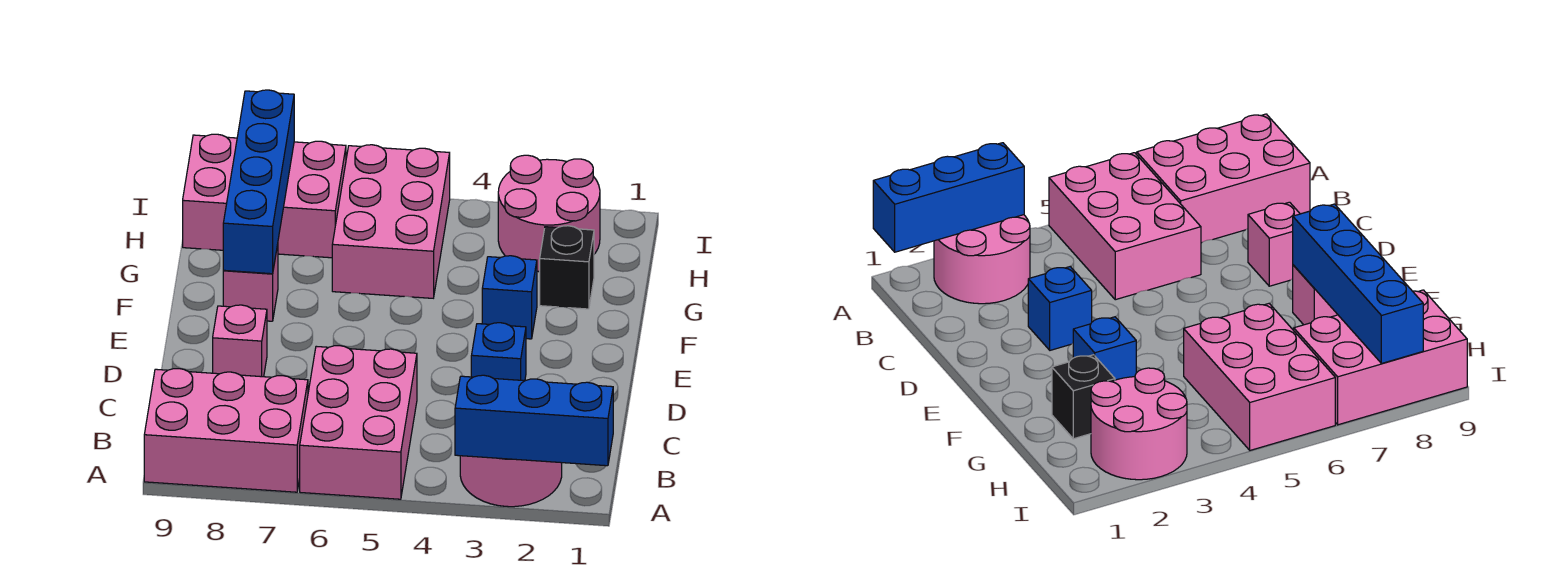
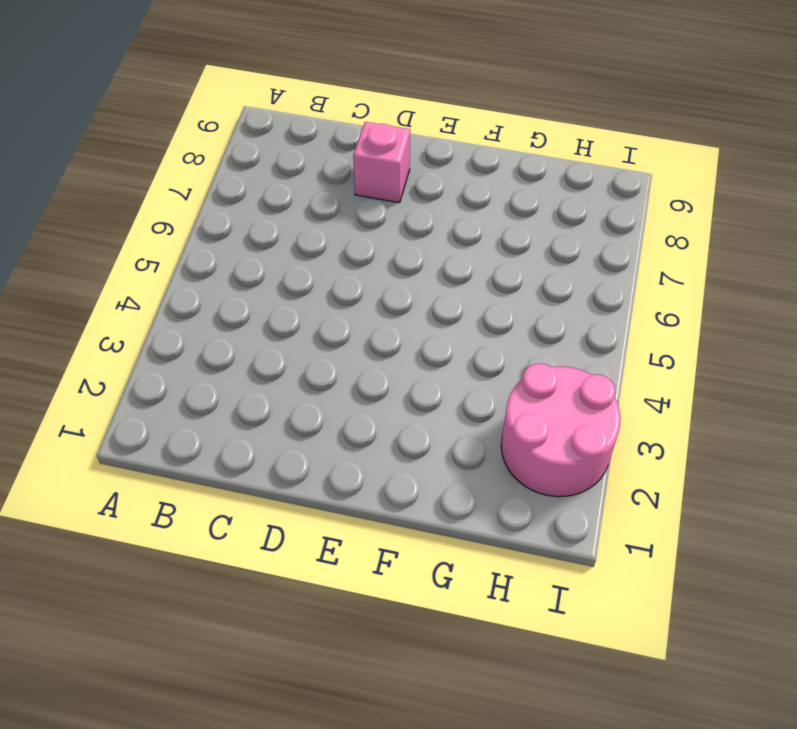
none -> pink round brick A2:B3 level 1
none -> pink brick A5:C6 level 1
none -> pink brick A7:B9 level 1

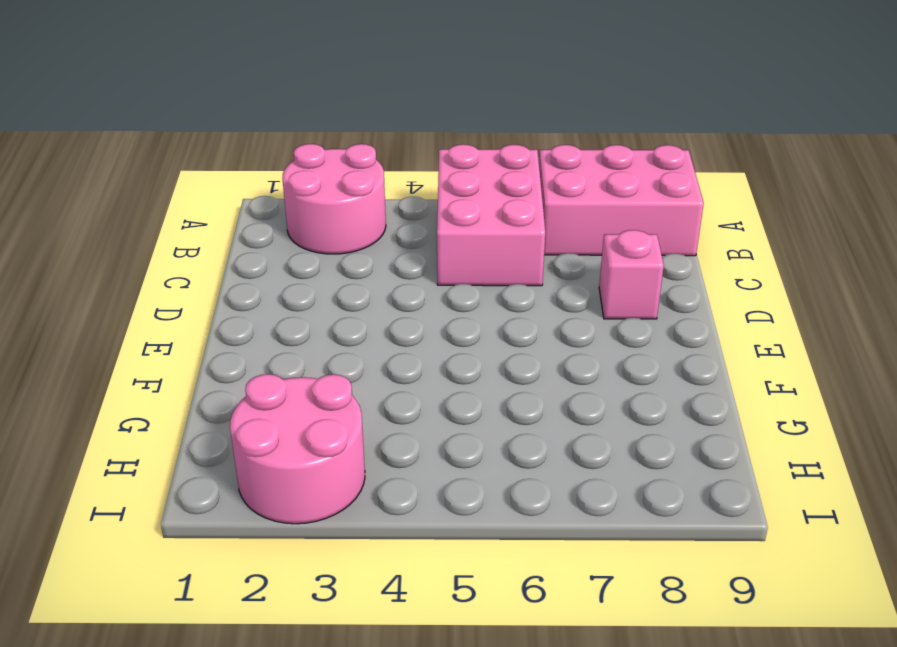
none -> blue brick D3 level 1
none -> blue brick F3 level 1
none -> pink brick F8 level 1

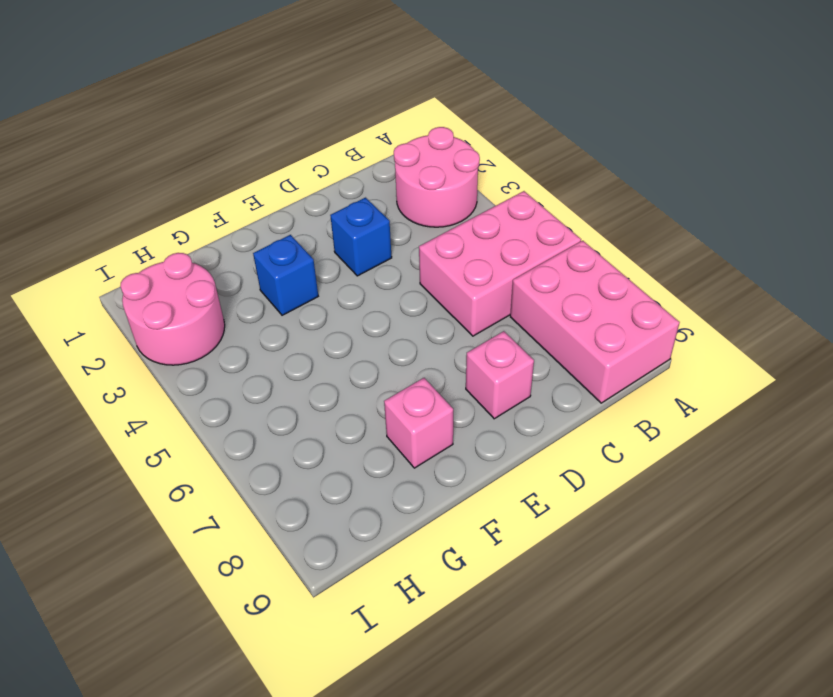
none -> black brick G2 level 1
none -> pink brick G5:I6 level 1
none -> pink brick H7:I9 level 1

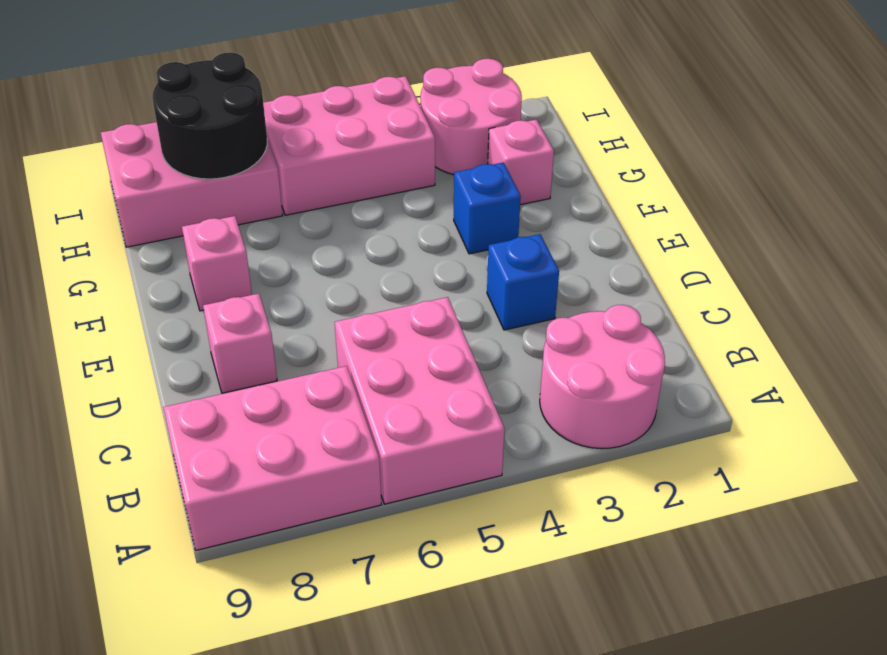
pink brick G2 level 1 -> black brick G2 level 1
pink brick H4:I6 level 1 -> pink brick G5:I6 level 1
black round brick H7:I8 level 2 -> blue brick F8:I8 level 2
none -> blue brick A1:A3 level 2

